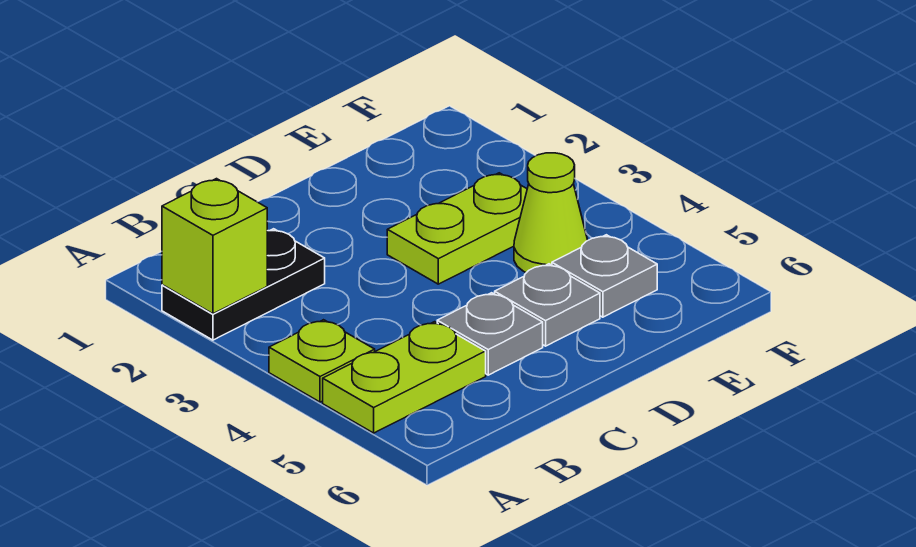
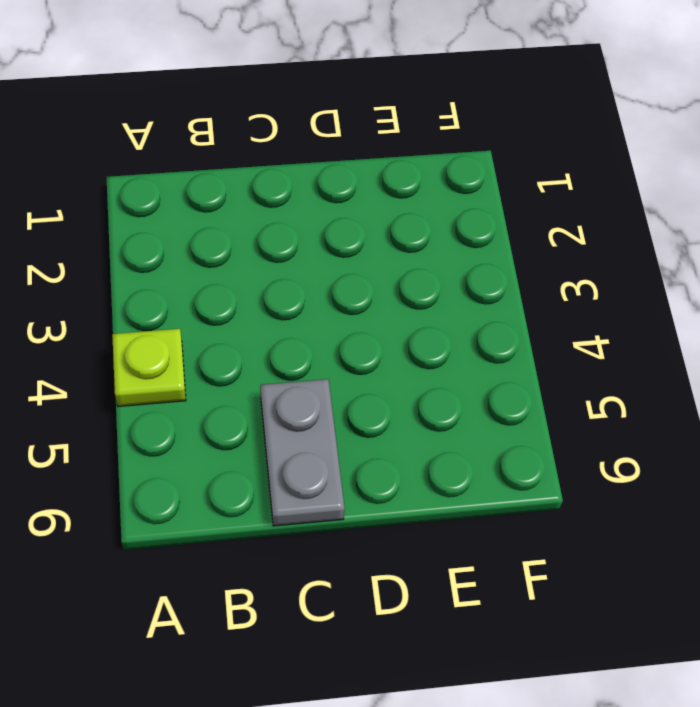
grey plate C5:C6 level 1 -> grey plate C5 level 1
none -> black plate A2:B2 level 1
none -> lime plate A5:B5 level 1

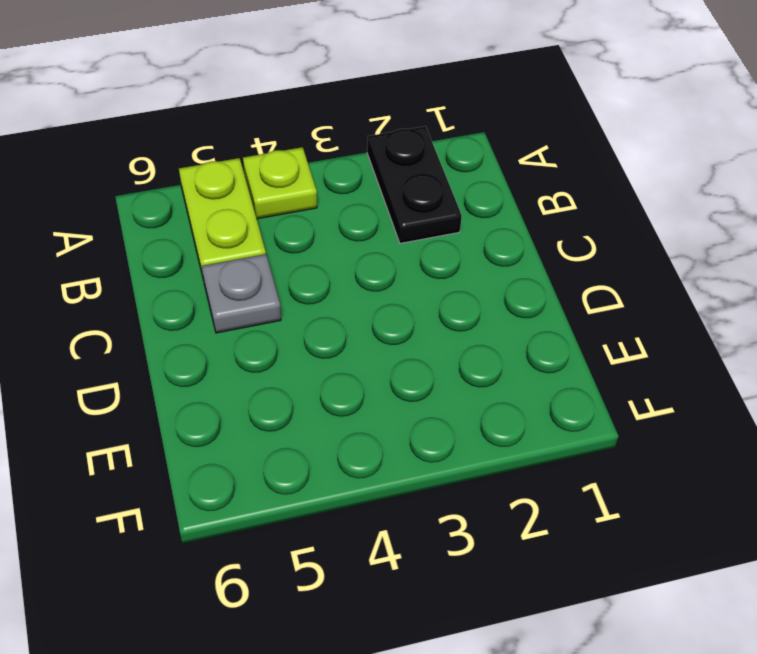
none -> lime plate D3:E3 level 1
none -> grey plate D5 level 1

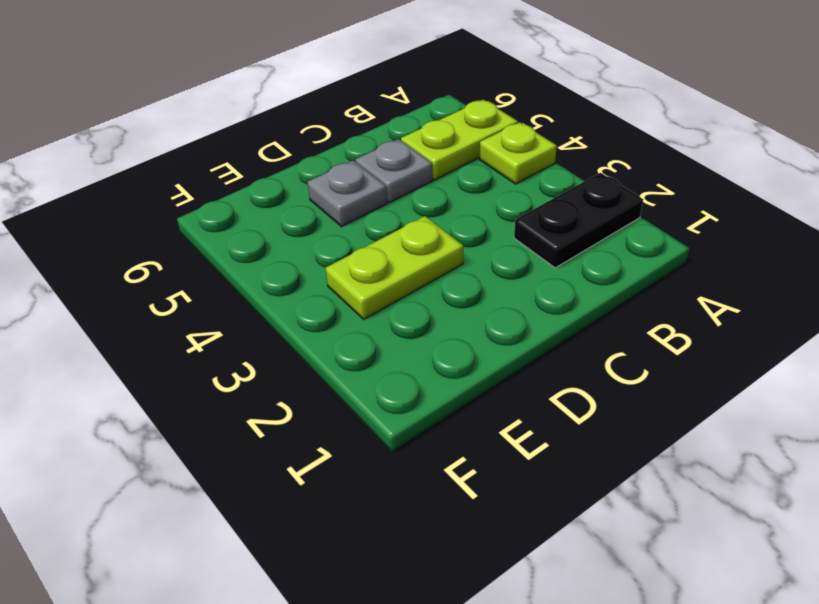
none -> lime cone E4 level 1
none -> grey plate E5 level 1

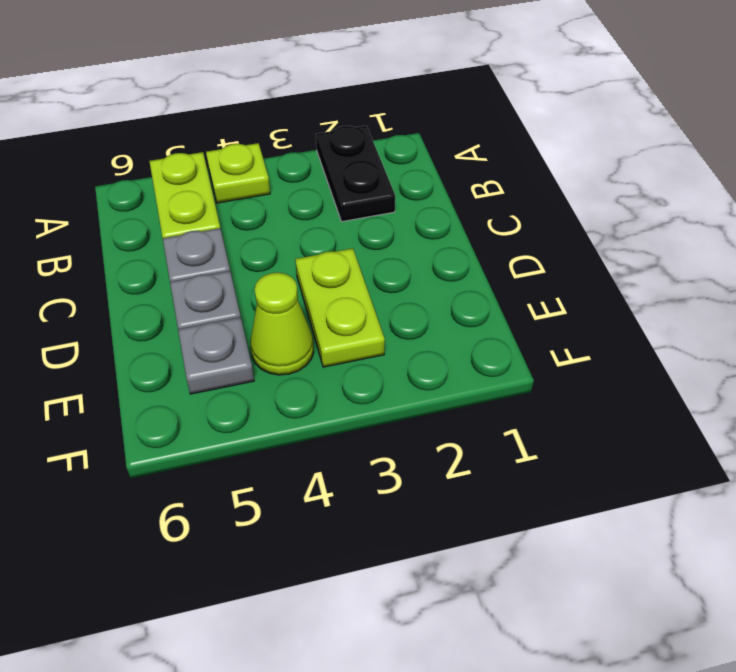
none -> lime brick A2 level 2

